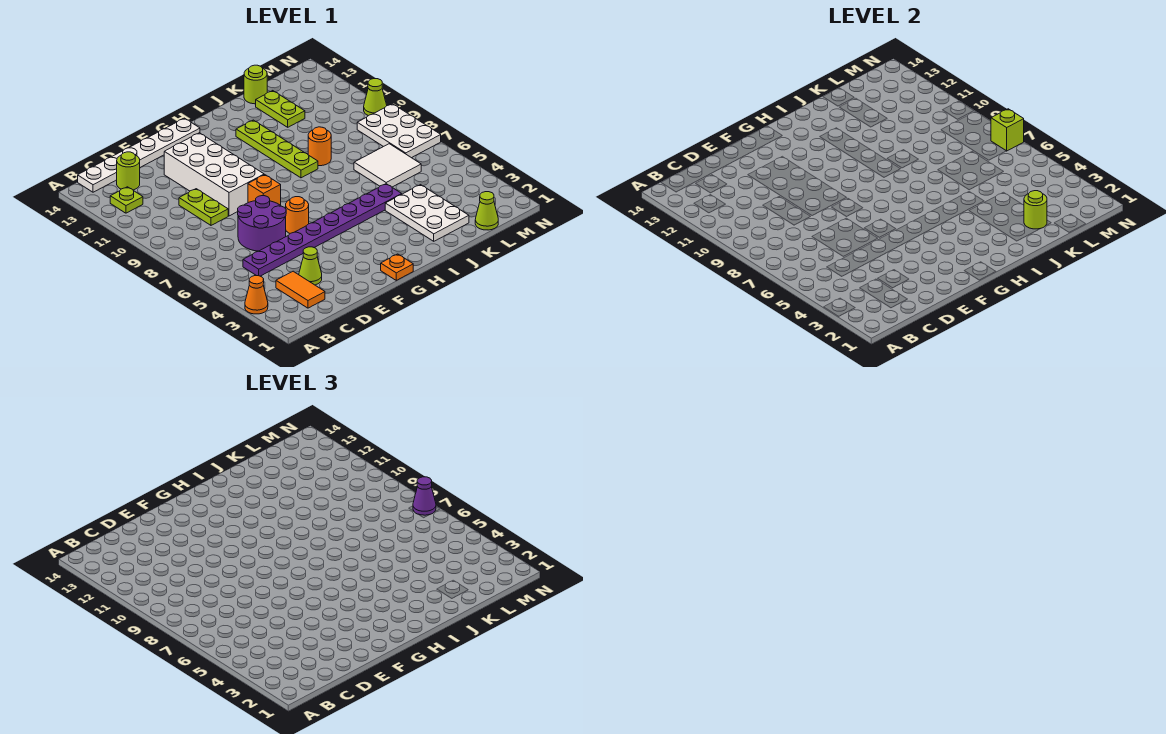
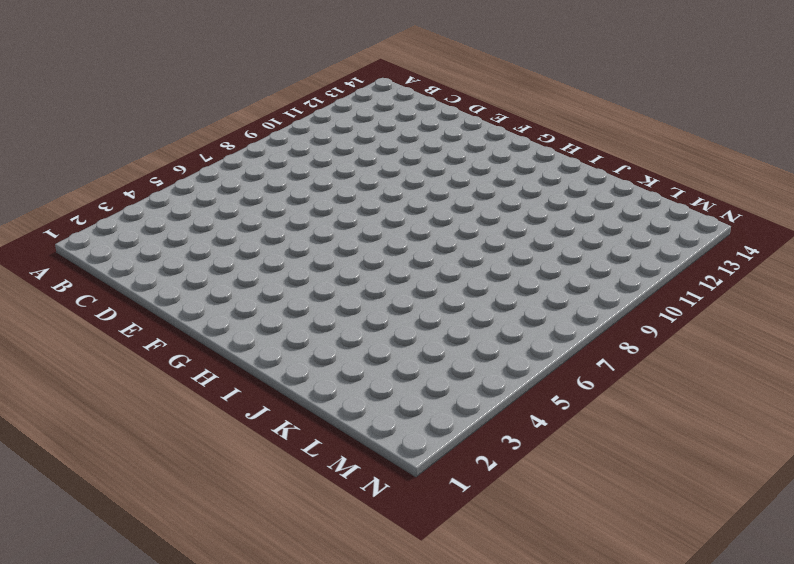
none -> orange cone A3 level 1
none -> lime plate B12 level 1
none -> white plate B14:G14 level 1

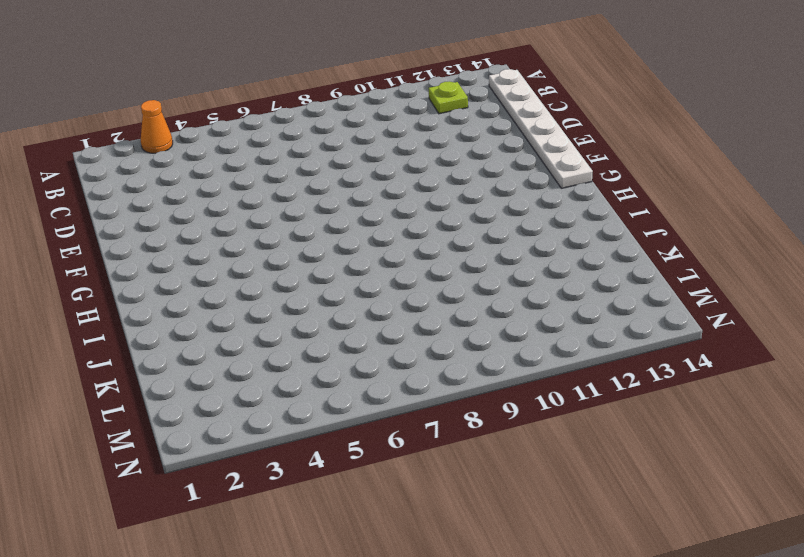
none -> orange tile C2:C3 level 1
none -> purple plate C5:J5 level 1
none -> lime round brick C13 level 1

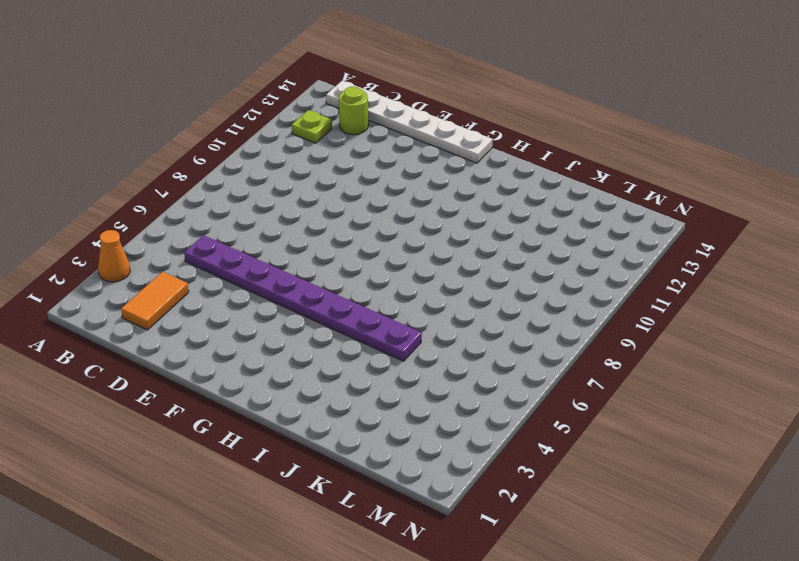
none -> lime cone D3 level 1
none -> purple round brick D6:E7 level 1
none -> lime plate D9:D10 level 1

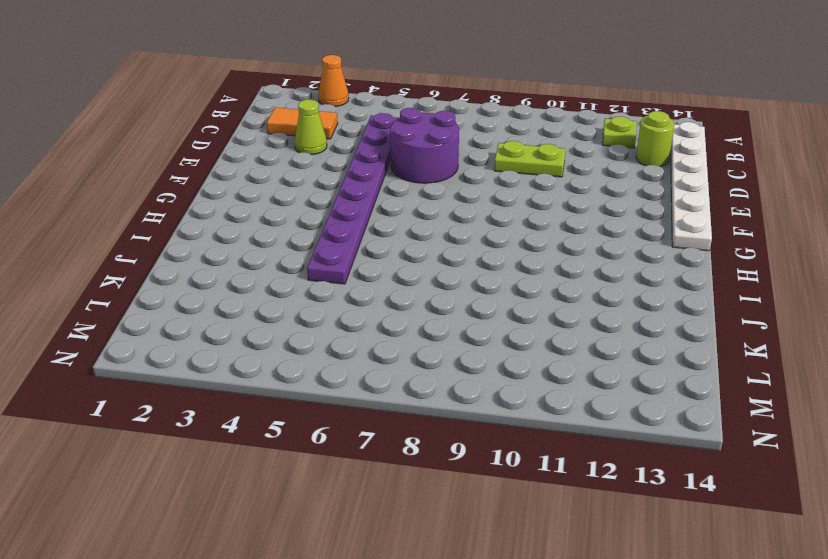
none -> white brick E9:F12 level 1
none -> orange round brick F6 level 1
none -> orange brick F8 level 1

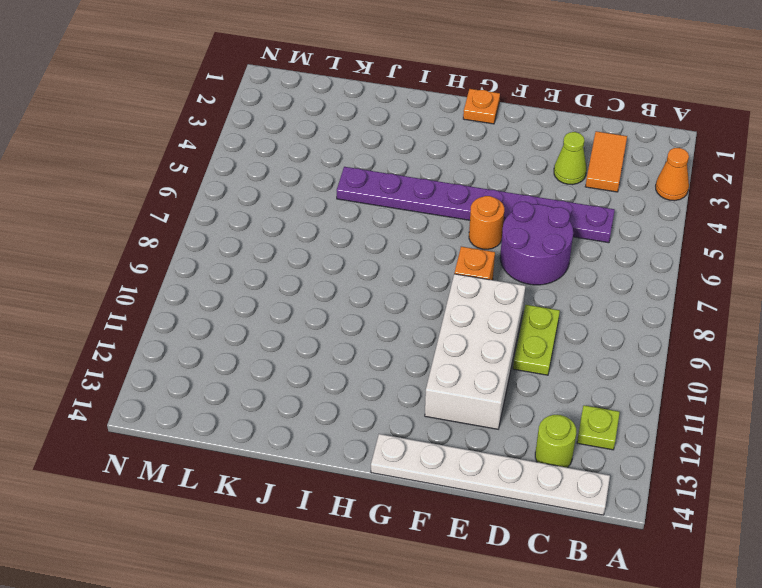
none -> lime plate I9:I12 level 1
none -> white plate J2:K4 level 1
none -> orange round brick J9 level 1

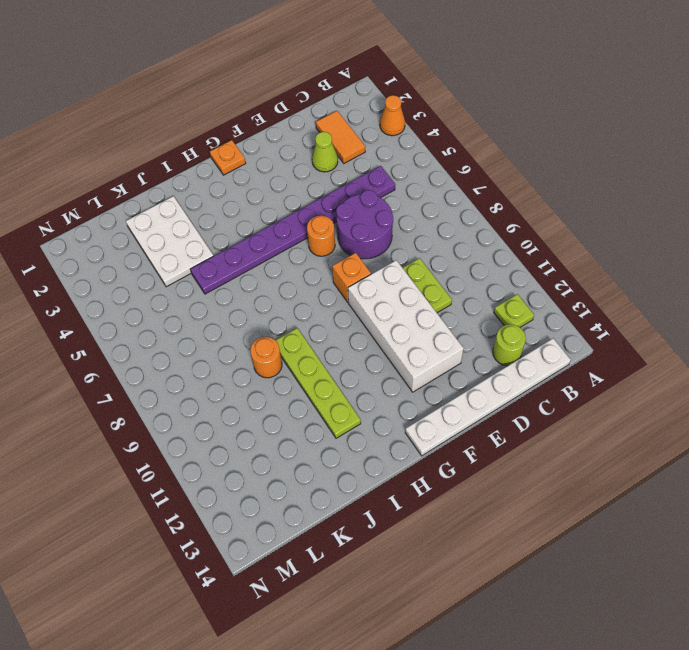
none -> white tile K6:L7 level 1
none -> lime plate K12:K13 level 1
none -> lime round brick K14 level 1

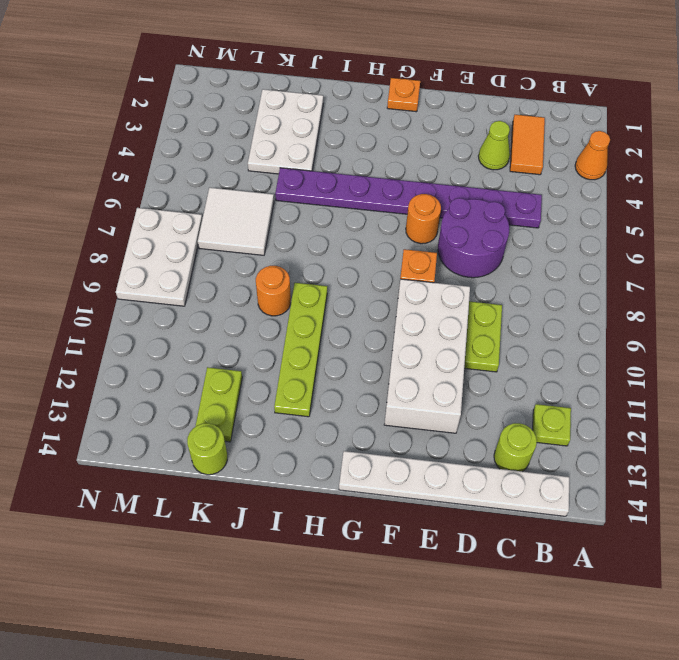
none -> lime cone L1 level 1
none -> lime cone N10 level 1
none -> lime round brick K2 level 2

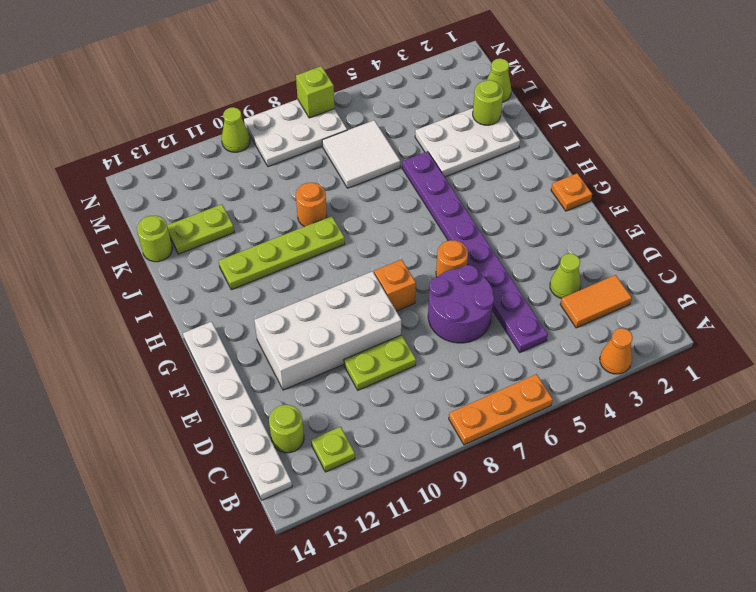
orange plate A6:A8 level 1 -> none
none -> purple cone N7 level 3

